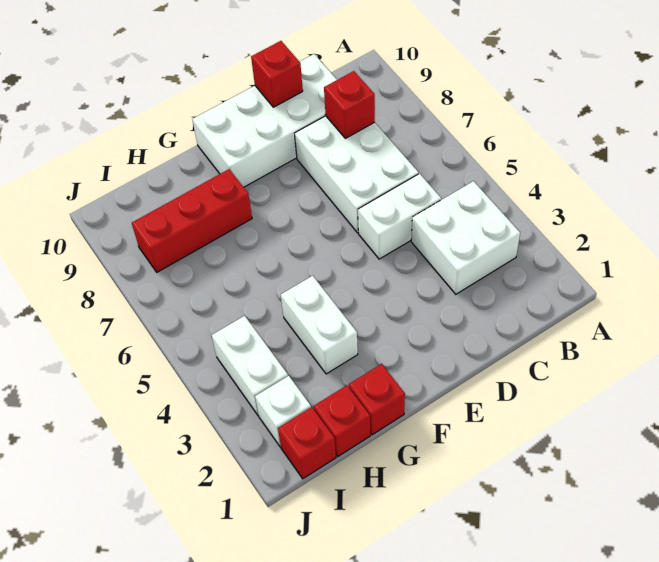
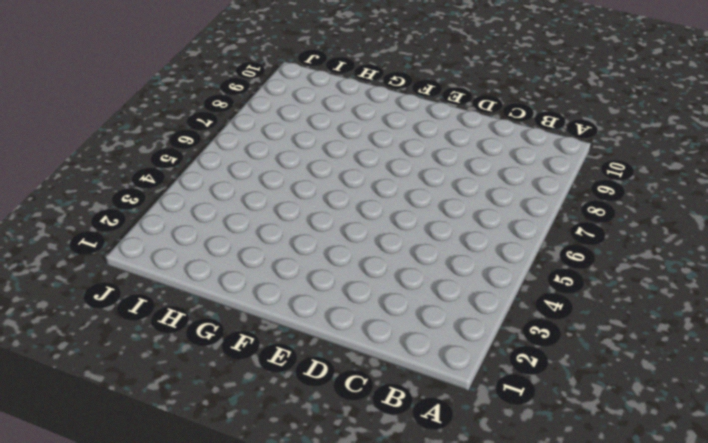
none -> white brick B3:C4 level 1
none -> white brick C5:D5 level 1
none -> white brick C6:D8 level 1

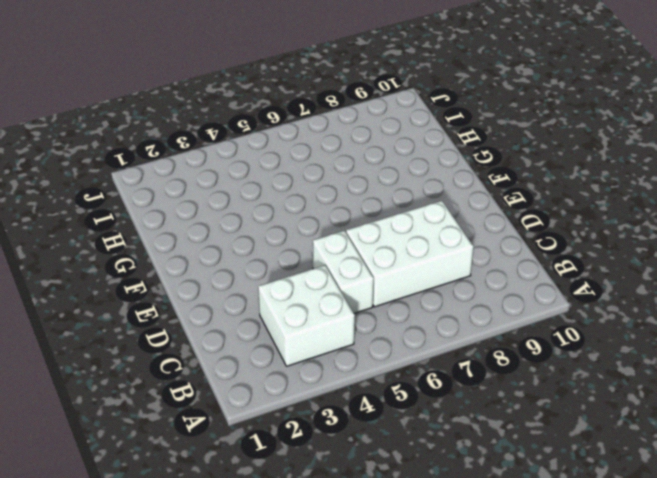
none -> white brick C9:F10 level 1
none -> red brick G1 level 1
none -> white brick G3:G4 level 1

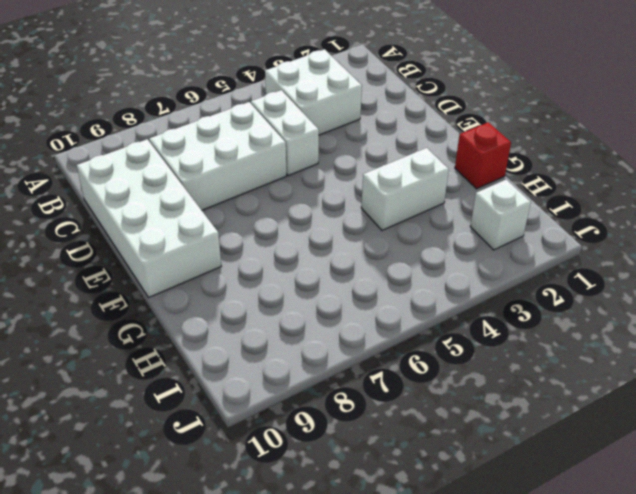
none -> red brick G8:I8 level 1
none -> red brick H1 level 1
none -> red brick I1 level 1

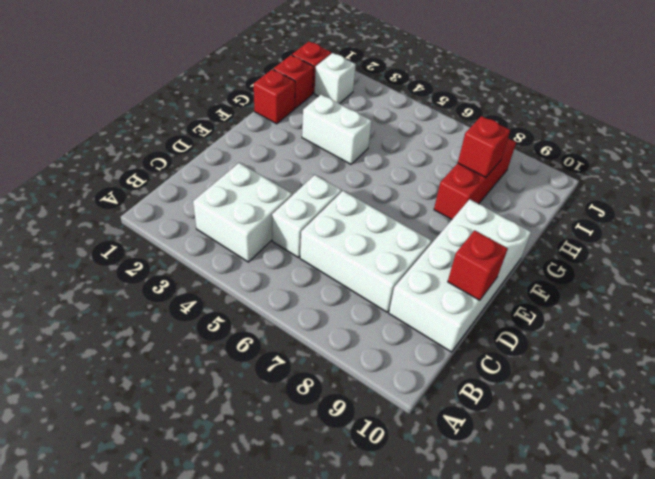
red brick H8 level 2 -> red brick C8 level 2
none -> white brick I3:I4 level 1

